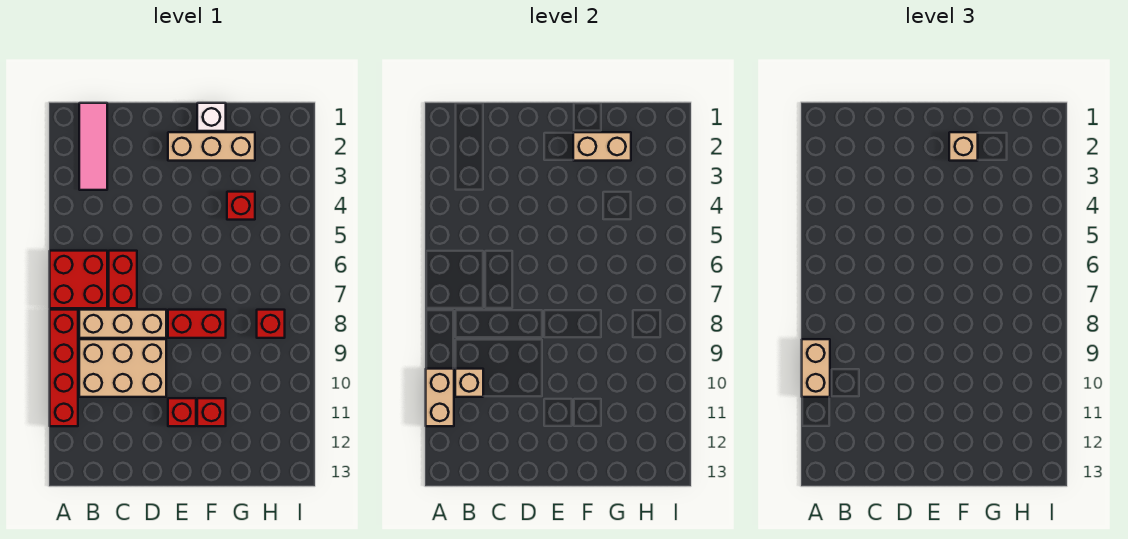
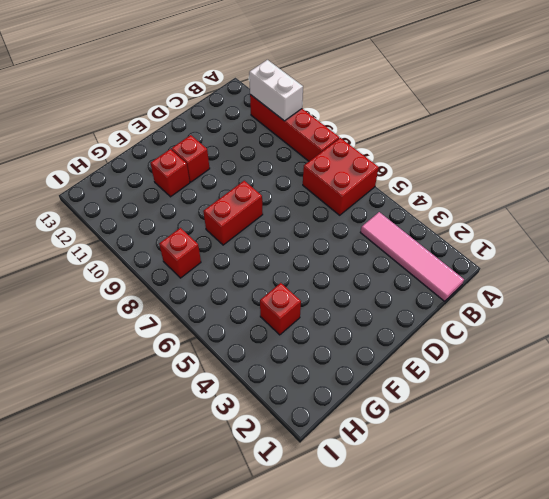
white brick A10:A11 level 2 -> tan brick A10:A11 level 2
pink tile B1:B4 level 1 -> pink tile B1:B3 level 1
none -> tan brick B8:D8 level 1
none -> tan brick B9:D10 level 1
none -> red brick C6:C7 level 1

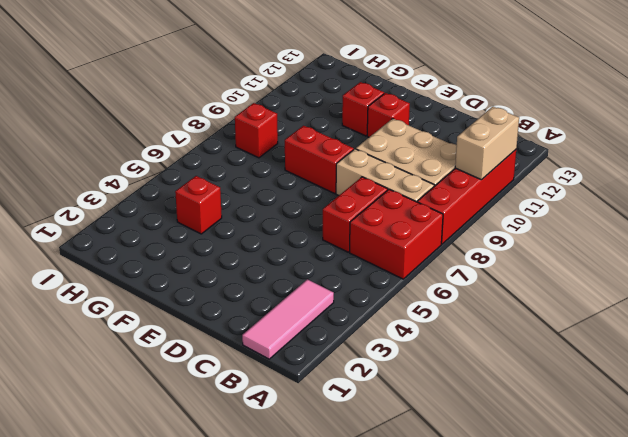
none -> tan brick E2:G2 level 1
none -> white brick F1 level 1
none -> tan brick B10 level 2

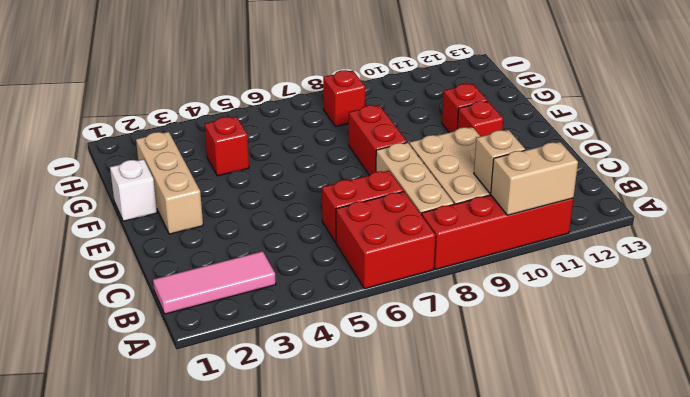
none -> tan brick F2:G2 level 2
none -> tan brick A9:A10 level 3
none -> tan brick F2 level 3

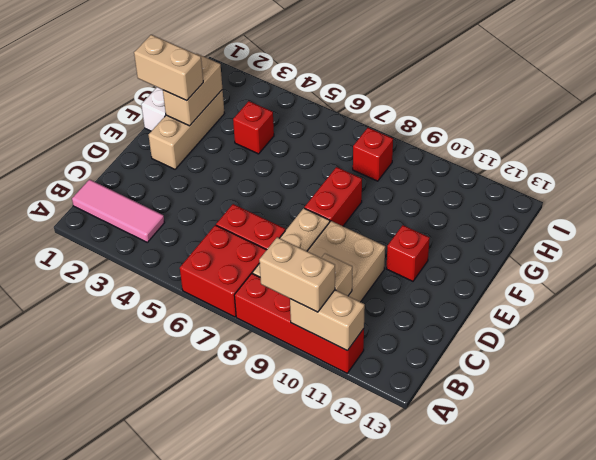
tan brick F1:F2 level 3 -> tan brick F2 level 3
none -> red brick F11 level 1

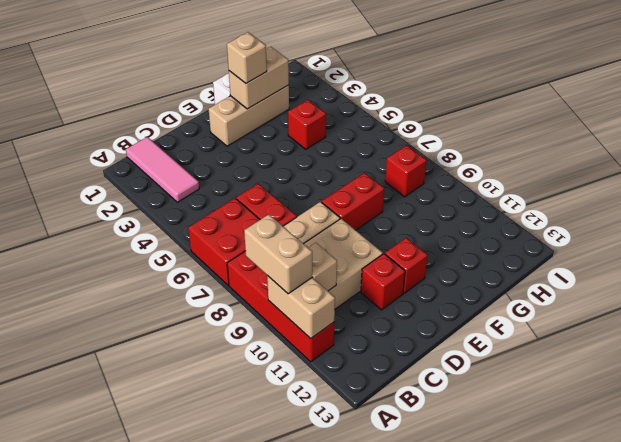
red brick D11 level 1 -> red brick F11 level 1

